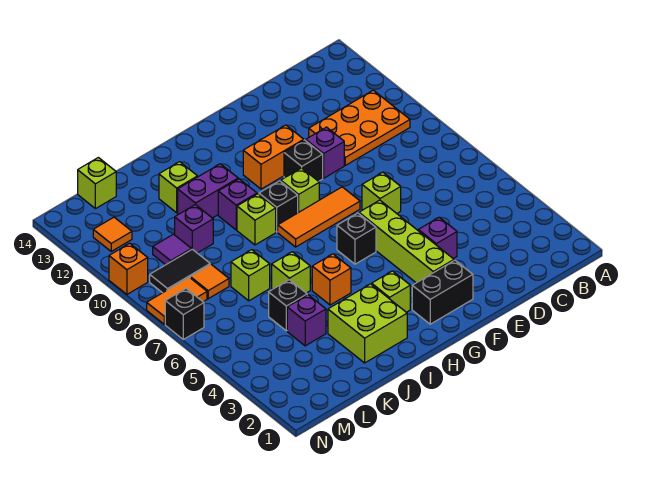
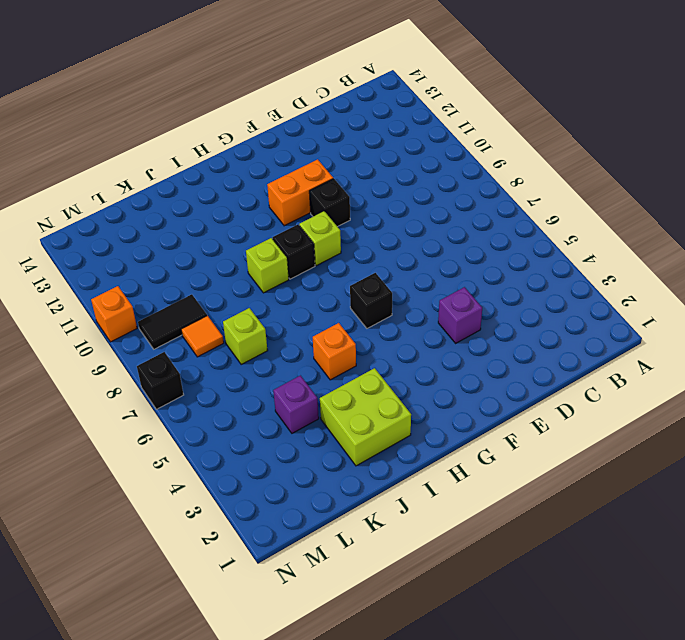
none -> orange plate B10:D11 level 1
none -> lime brick E7 level 1
none -> purple brick E10 level 1
none -> black brick F2:G2 level 1

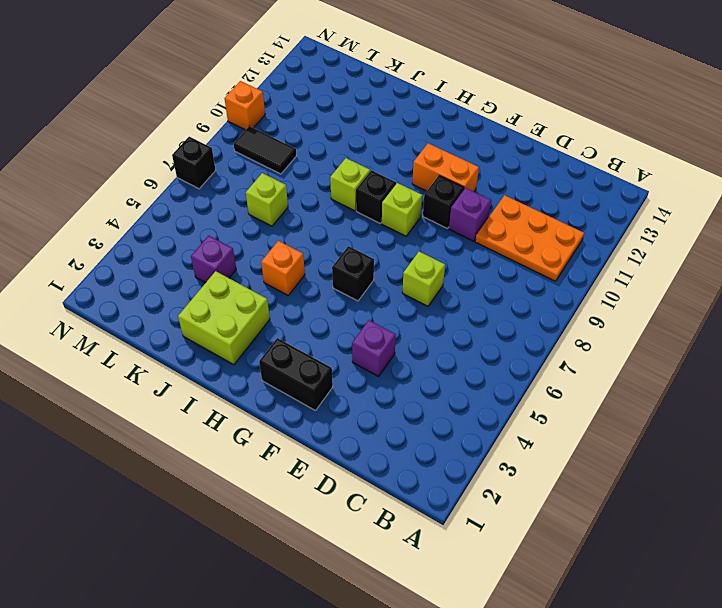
none -> lime brick F3:F6 level 1
none -> orange tile F8:H8 level 1
none -> lime brick H3 level 1
none -> purple brick I10 level 1

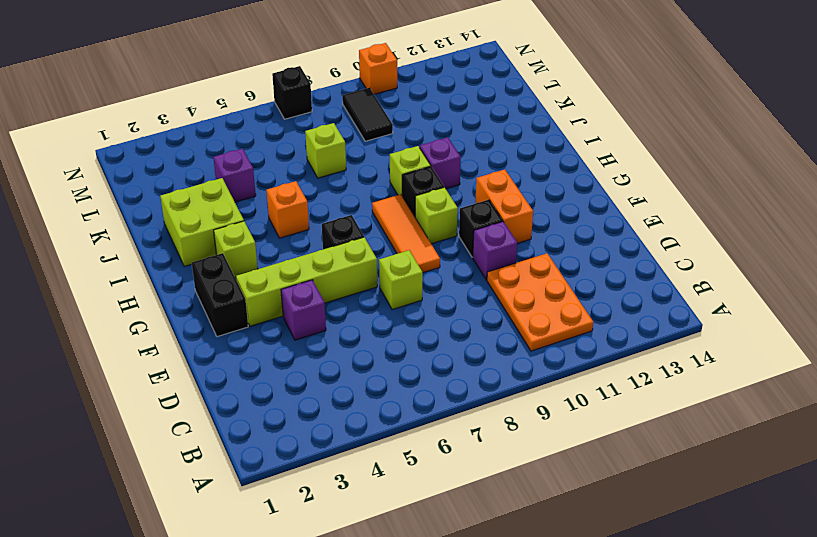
none -> purple brick I11:J11 level 1
none -> lime brick J6 level 1
none -> lime brick J12 level 1
none -> black brick K5 level 1

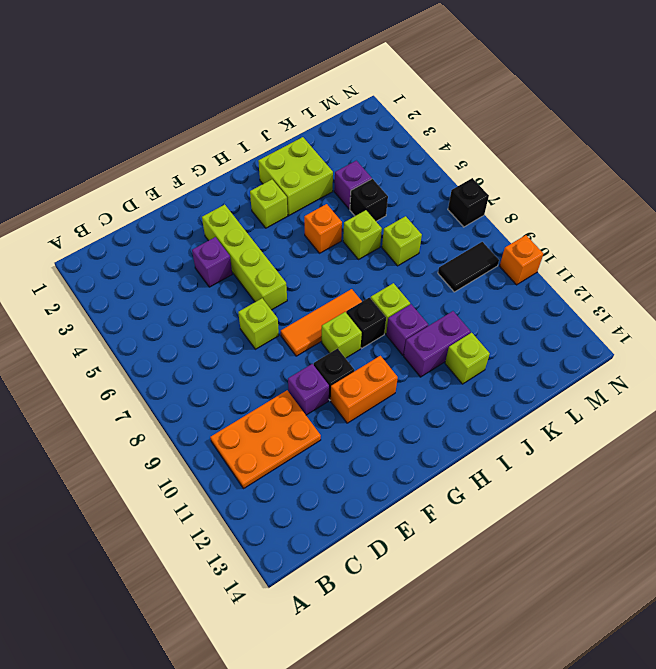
none -> black brick F2:G2 level 1
none -> black brick G6 level 1
none -> purple brick K10 level 1
none -> orange tile L8 level 1

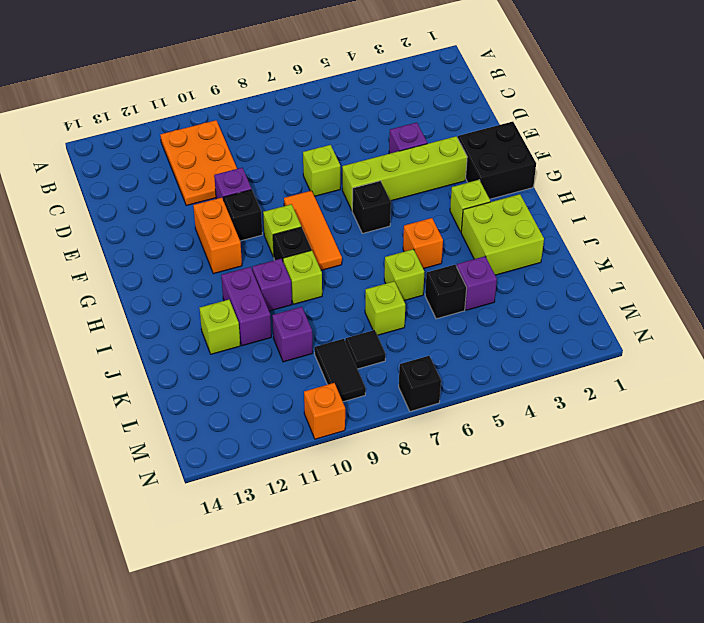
black brick F1:G2 level 1 -> black brick F2:G2 level 1
black tile L8 level 1 -> orange tile L8 level 1
none -> purple tile L10 level 1
none -> lime brick L14 level 1
none -> orange tile M8:N8 level 1
none -> orange tile M12 level 1

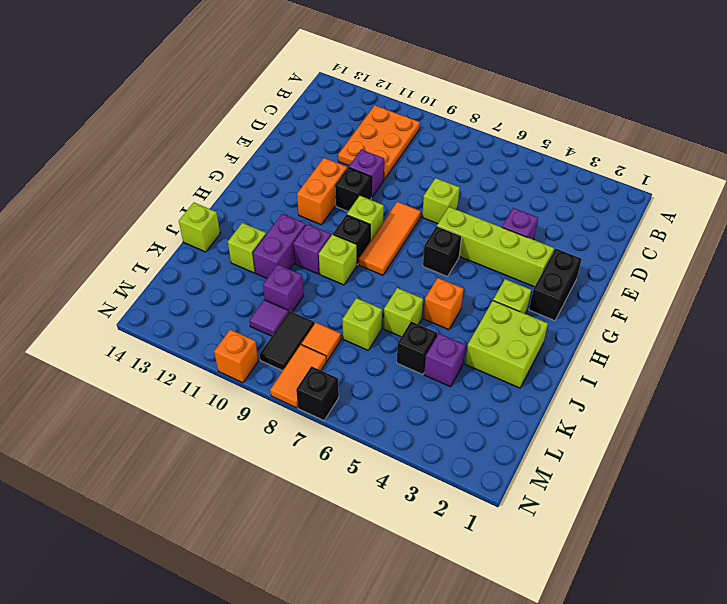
lime brick J14 level 1 -> lime brick L14 level 1
none -> orange tile M12 level 1

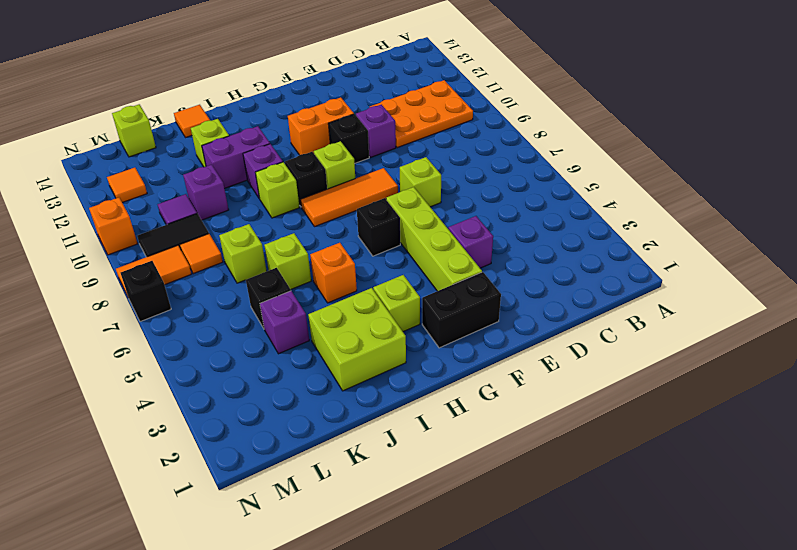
orange tile J14 level 1 -> none

